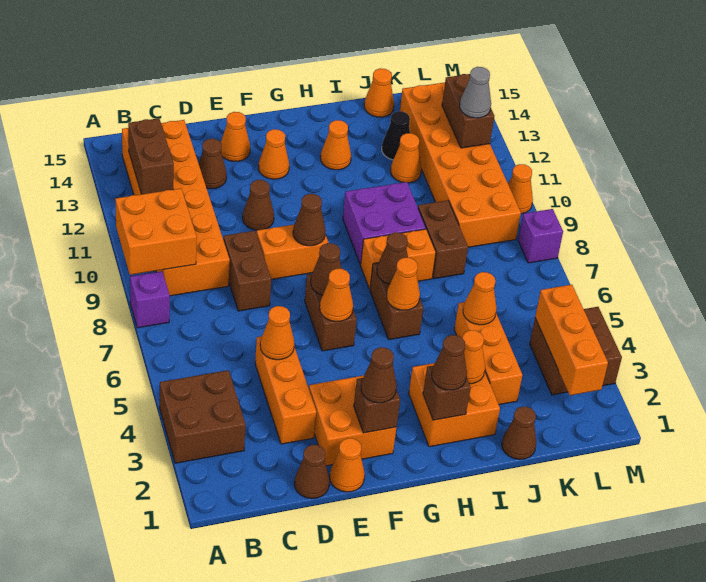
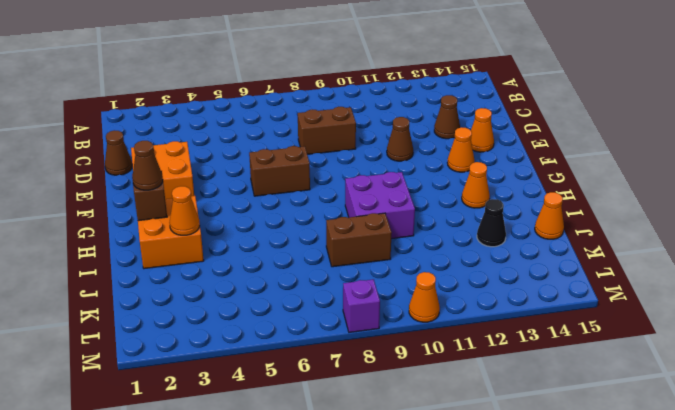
none -> brown brick A3:B4 level 1
none -> purple brick A8 level 1
none -> orange brick B9:C14 level 1
none -> orange brick D3:D5 level 1

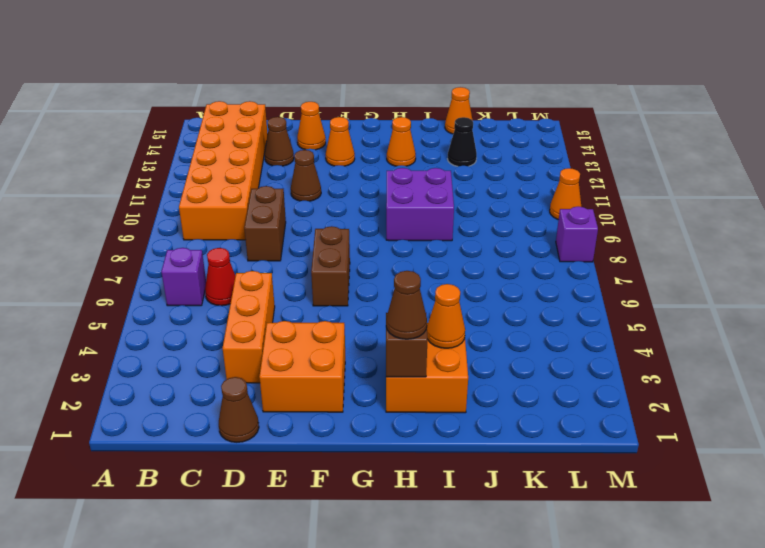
purple brick B6 level 1 -> purple brick A8 level 1
red cone C6 level 1 -> none
none -> brown brick A3:B4 level 1
none -> orange cone E1 level 1
none -> orange brick E9:F9 level 1
none -> brown brick H6:H7 level 1

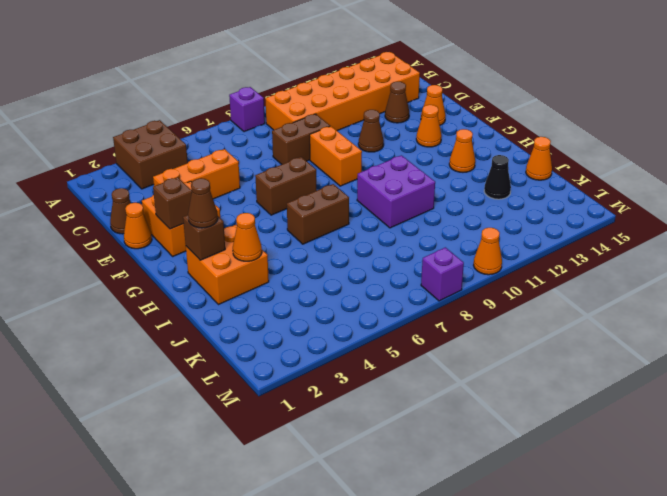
none -> orange brick H8:I8 level 1
none -> brown cone J1 level 1
none -> orange brick J3:J5 level 1
none -> brown brick J8:J9 level 1

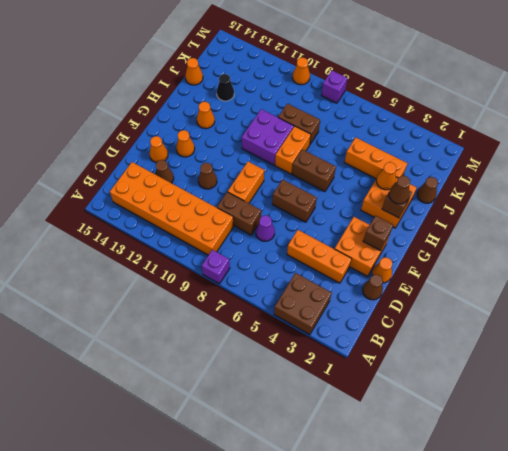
purple cone D7 level 1 -> none
none -> orange cone J12 level 1
none -> orange brick K9:L14 level 1
none -> brown brick L3:M4 level 1
none -> orange brick A9:B10 level 2

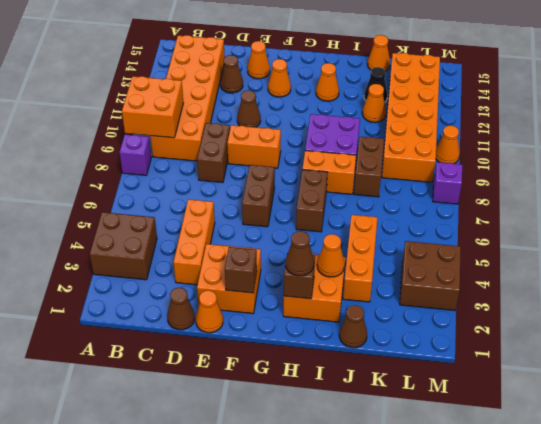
none -> brown brick B12:B13 level 2
none -> orange cone D5 level 2
none -> orange cone F6 level 2
none -> brown cone F7 level 2

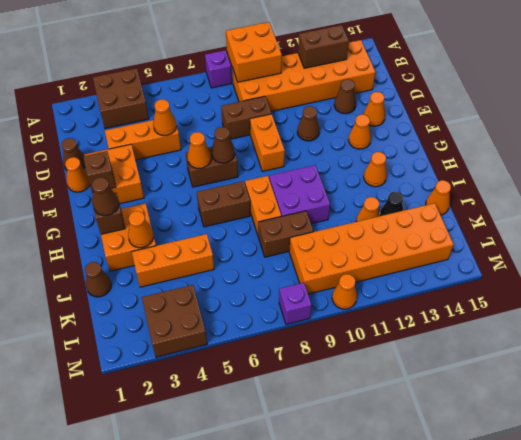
none -> brown cone F9 level 2
none -> orange cone H6 level 2
none -> brown cone H7 level 2
none -> orange cone J5 level 2

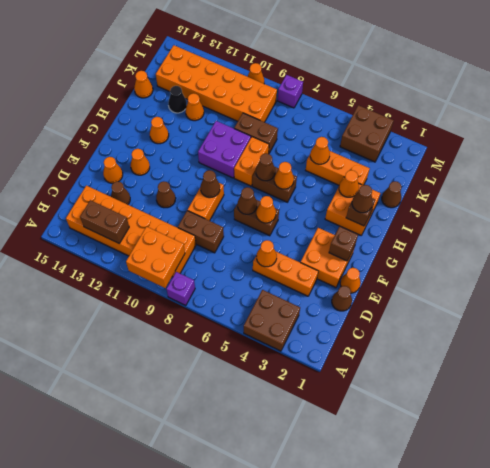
none -> orange brick L2:L4 level 2
none -> brown brick L12:L13 level 2
none -> brown cone F2 level 3
none -> grey cone L12 level 3

